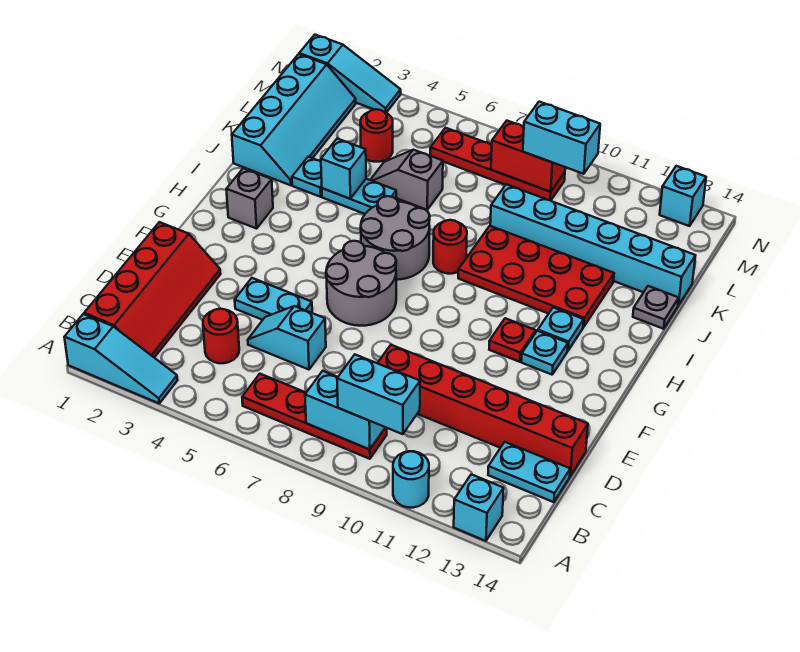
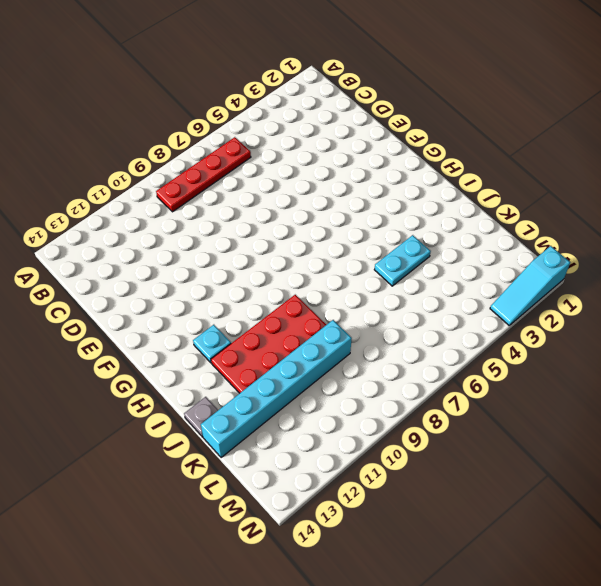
none -> cyan slope A1:A3 level 1 top 1
none -> cyan round brick A11 level 1
none -> cyan brick A13 level 1
none -> red slope B1:E2 level 1 top 1

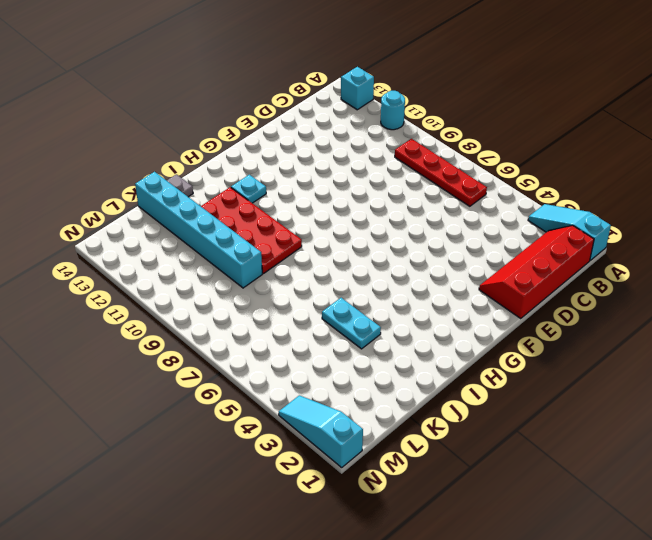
none -> red round brick C4 level 1
none -> cyan plate C13:C14 level 1
none -> cyan slope D5:D6 level 1 top 6
none -> red brick D9:D14 level 1

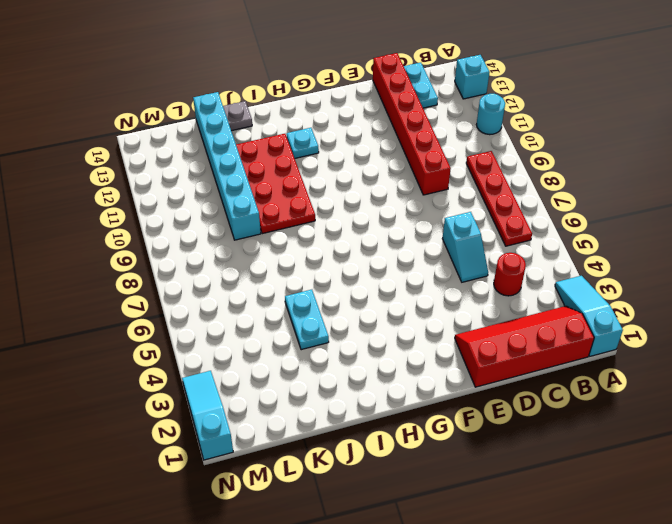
none -> cyan plate E4:E5 level 1
none -> grey round brick F6:G7 level 1
none -> red plate G11 level 1
none -> cyan plate G12 level 1

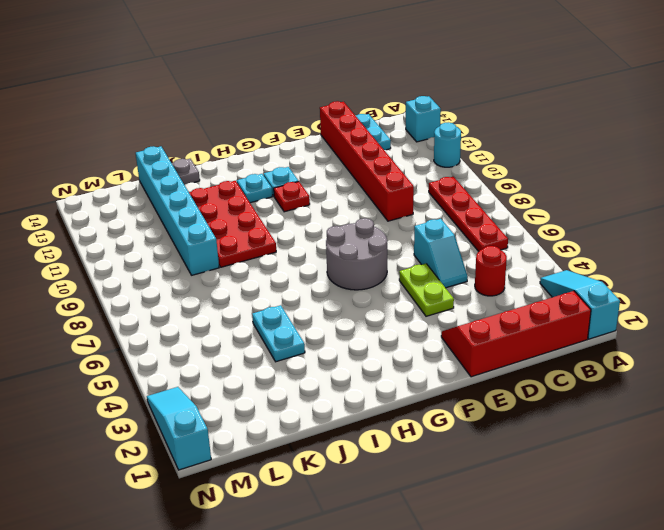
lime plate E4:E5 level 1 -> cyan plate E4:E5 level 1
none -> grey brick H2 level 1
none -> grey round brick H6:I7 level 1
none -> red round brick I8 level 1
none -> cyan slope J1:M2 level 1 top 1

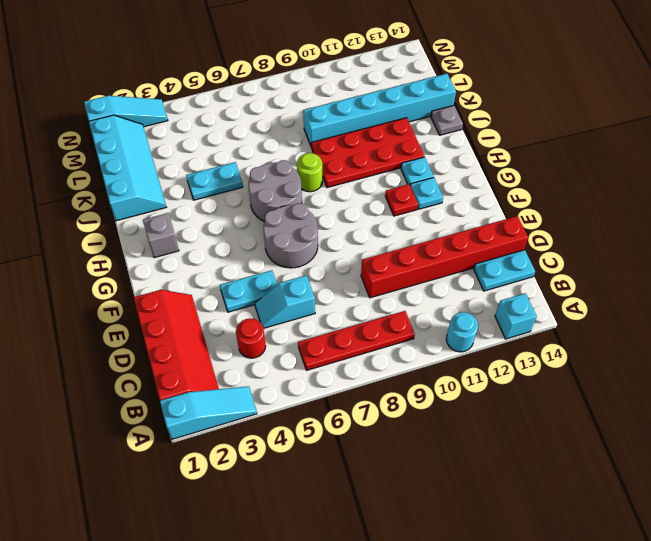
lime round brick I8 level 1 -> red round brick I8 level 1
none -> cyan plate J3 level 1
none -> grey slope K5:K6 level 1 top 6
none -> red round brick L4 level 1
none -> red plate M6:M9 level 1

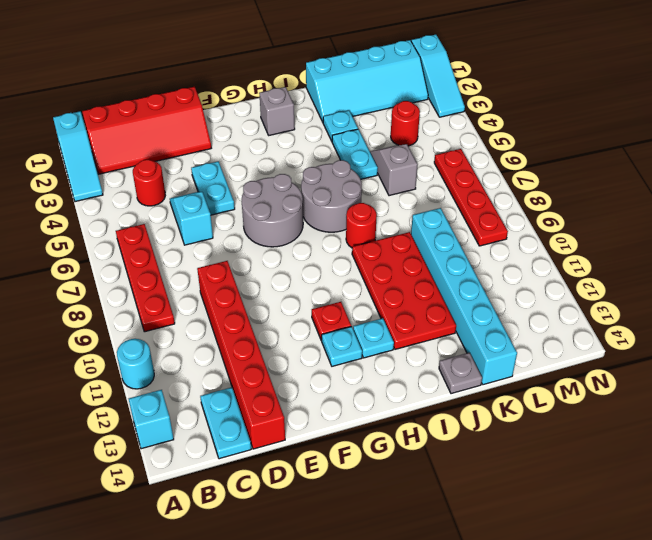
none -> cyan brick N13 level 1
none -> cyan brick B8:B9 level 2
none -> cyan brick J4 level 2
none -> red brick M8:M9 level 2

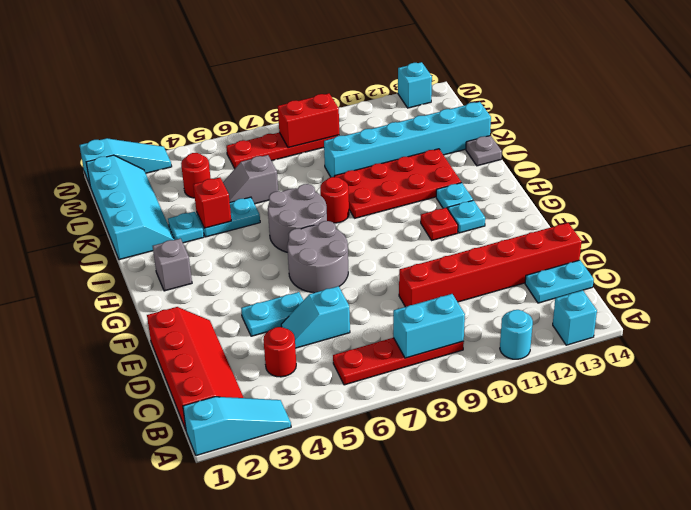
red brick J4 level 2 -> cyan brick J4 level 2
none -> cyan brick B9:B10 level 3
none -> cyan brick M9:M10 level 3

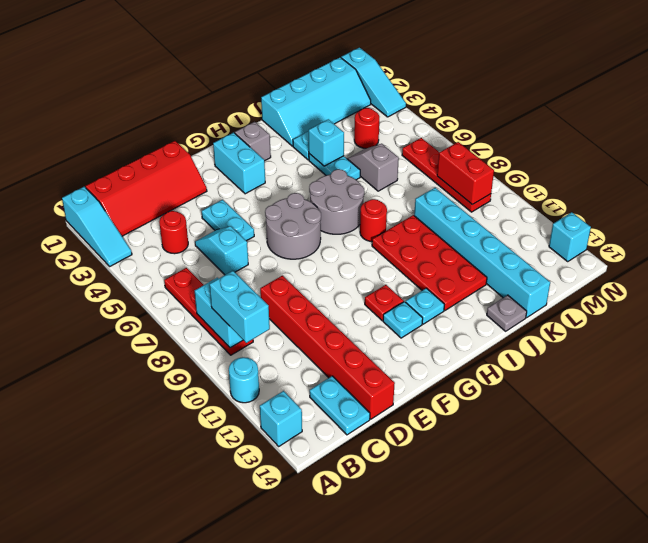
cyan brick G2:G3 level 1 -> cyan brick M9:M10 level 3

